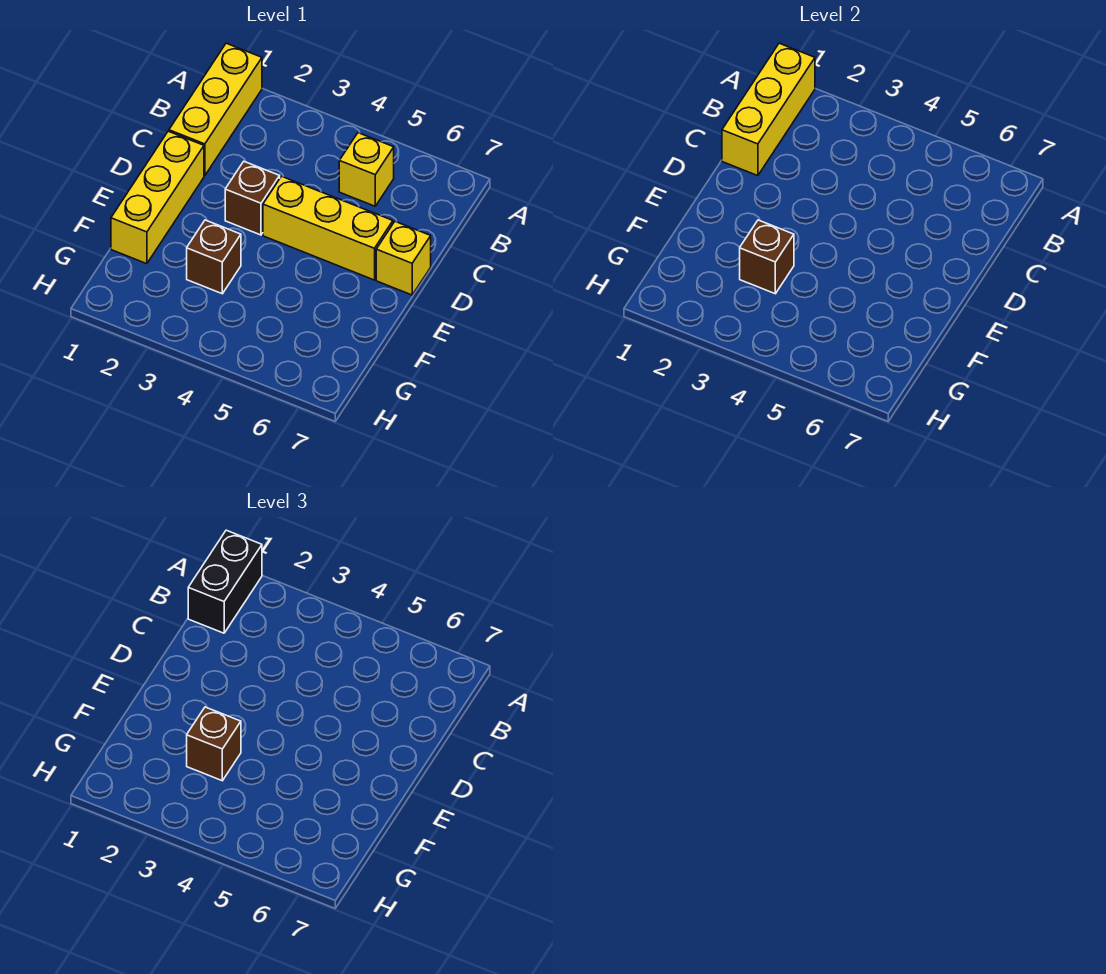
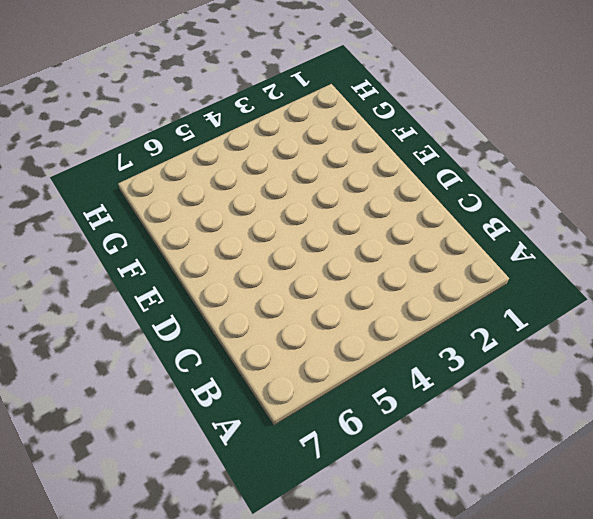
none -> yellow brick A1:C1 level 1
none -> yellow brick B5 level 1

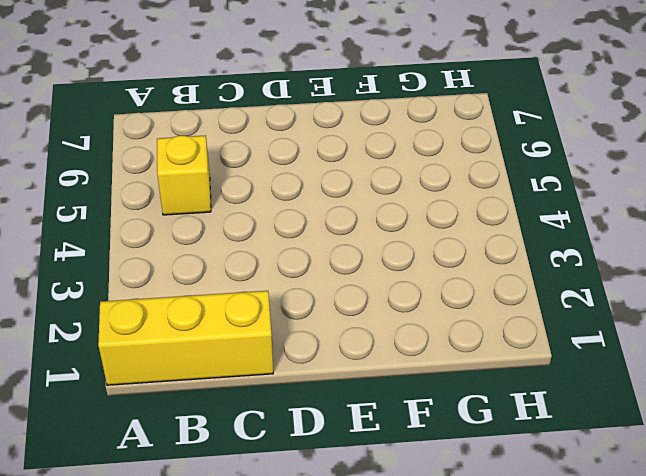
none -> yellow brick D1:F1 level 1
none -> brown brick D3 level 1

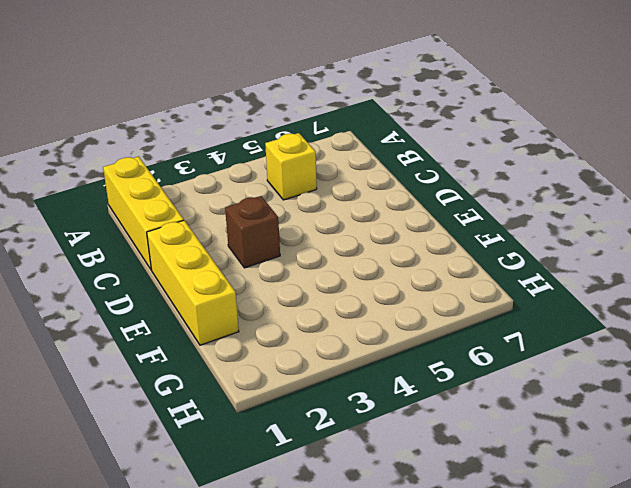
none -> yellow brick D4:D6 level 1
none -> yellow brick D7 level 1

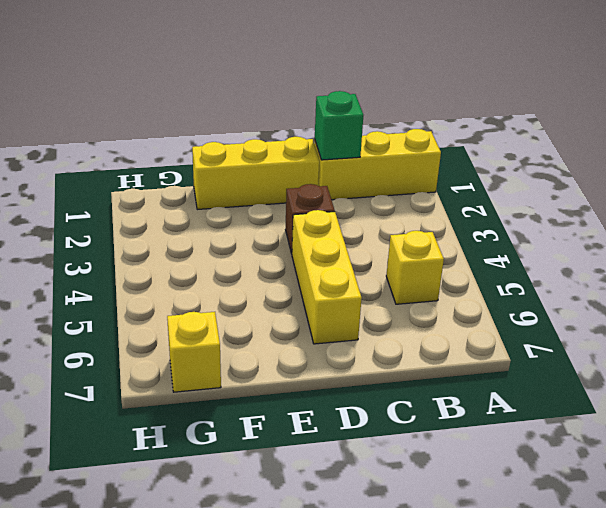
green brick C1 level 2 -> yellow brick A1:C1 level 2
yellow brick G7 level 1 -> yellow brick D7 level 1
none -> brown brick F3 level 1
none -> brown brick F3 level 2

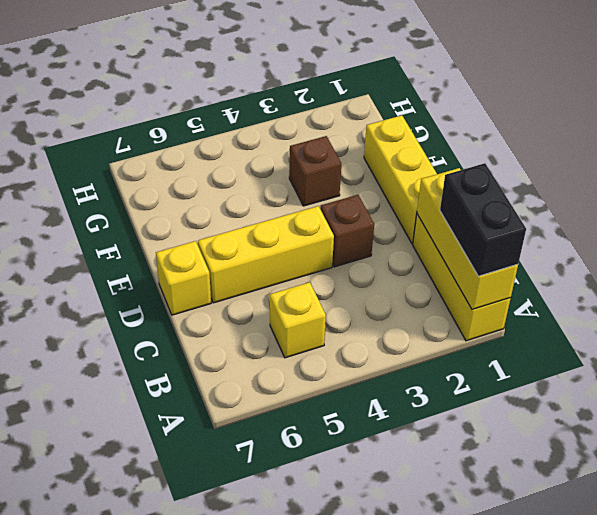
none -> brown brick F3 level 2
none -> brown brick F3 level 3

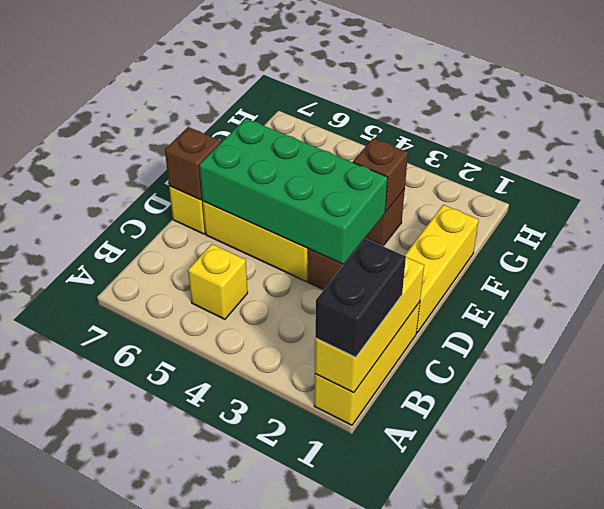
green brick D3:E6 level 2 -> none
brown brick D7 level 2 -> brown brick F3 level 3

